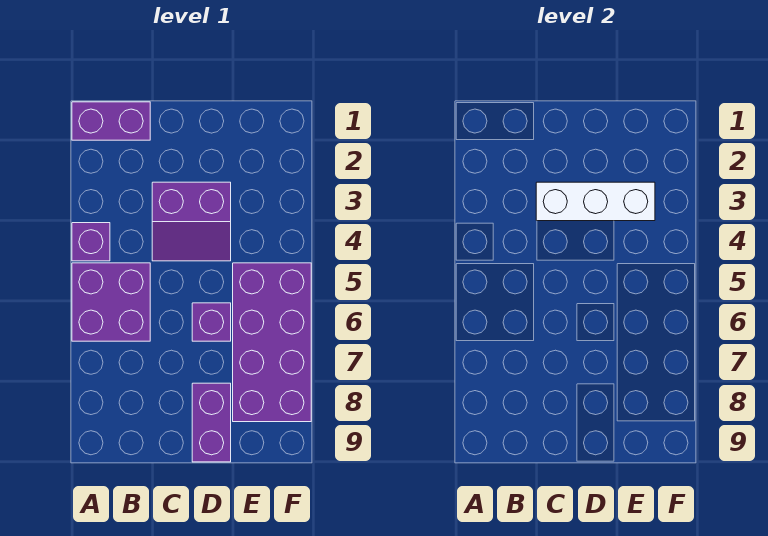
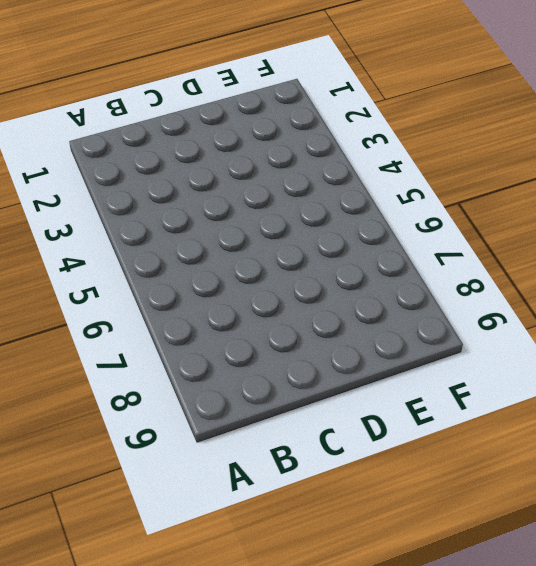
none -> purple brick A1:B1 level 1
none -> purple brick A4 level 1

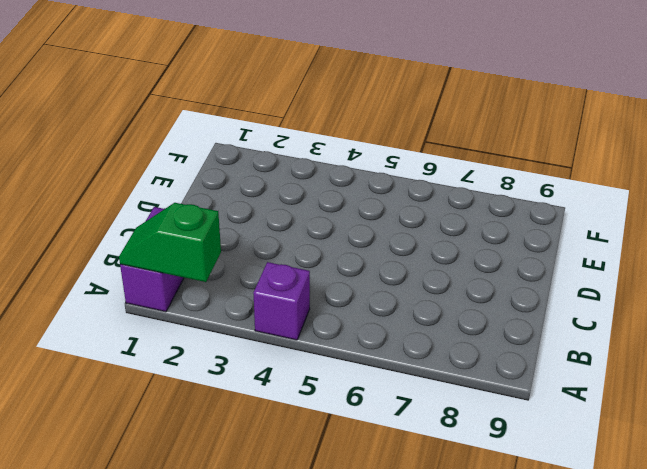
green slope A1:A2 level 2 top 2 -> none
none -> purple brick A5:B6 level 1
none -> purple slope C3:D4 level 1 top 3

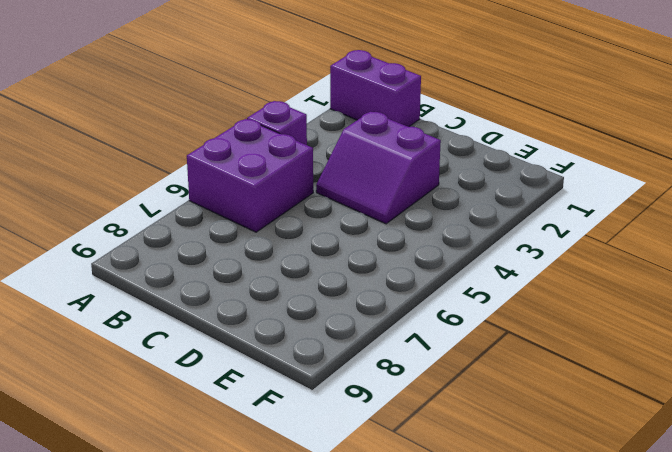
none -> purple brick D6 level 1
none -> purple brick D8:D9 level 1

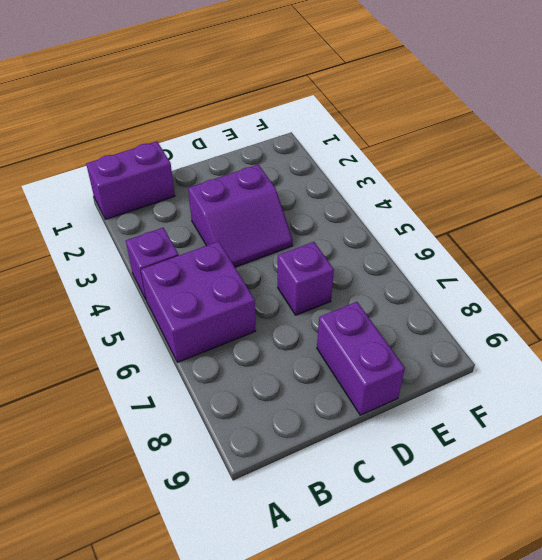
none -> purple brick E5:F8 level 1
none -> white brick C3:E3 level 2

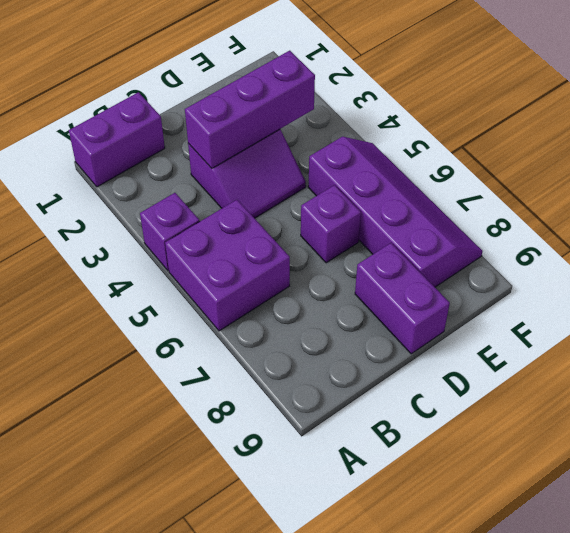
purple brick C3:E3 level 2 -> white brick C3:E3 level 2
purple slope E5:F8 level 1 top E -> purple brick E5:F8 level 1

